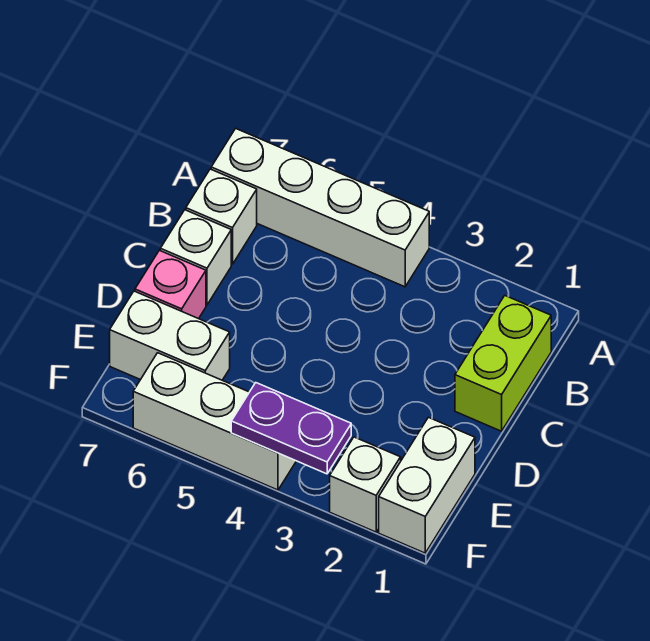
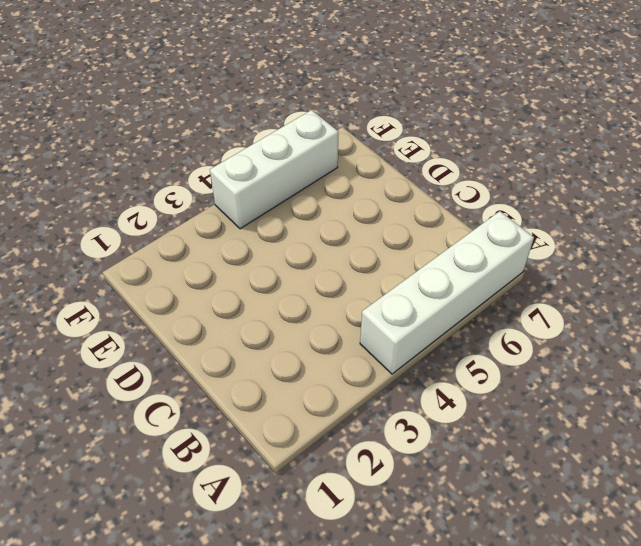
none -> lime brick B1:C1 level 1
none -> white brick B7 level 1

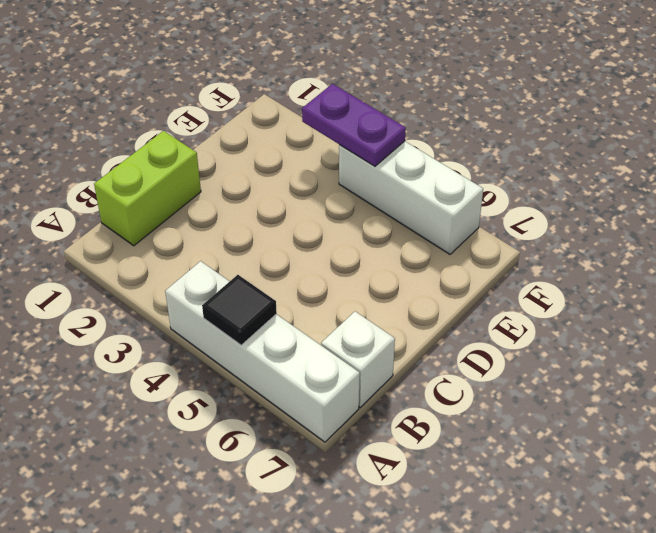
black tile A5 level 2 -> none
none -> white brick C7 level 1
none -> pink brick D7 level 1

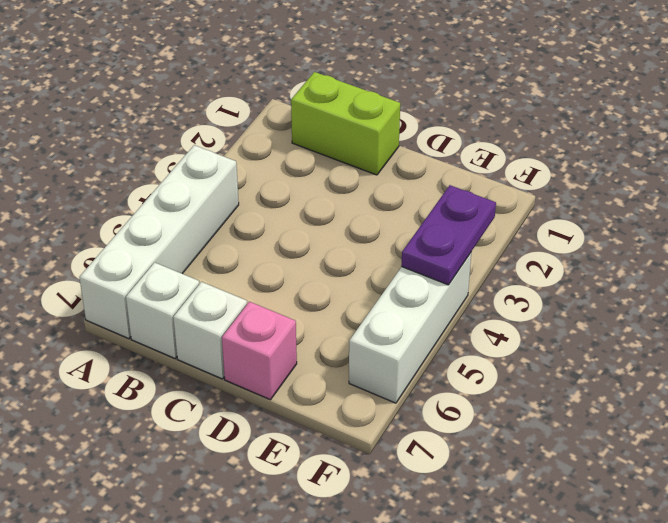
none -> white brick E1:F1 level 1
none -> white brick E6:E7 level 1

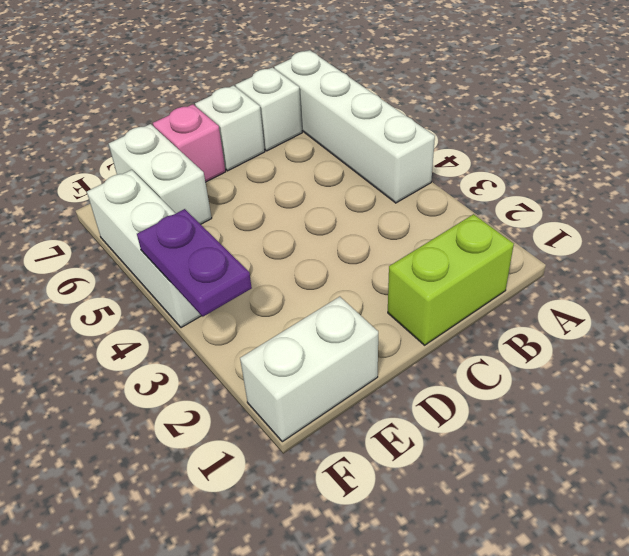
none -> white brick F2 level 1

